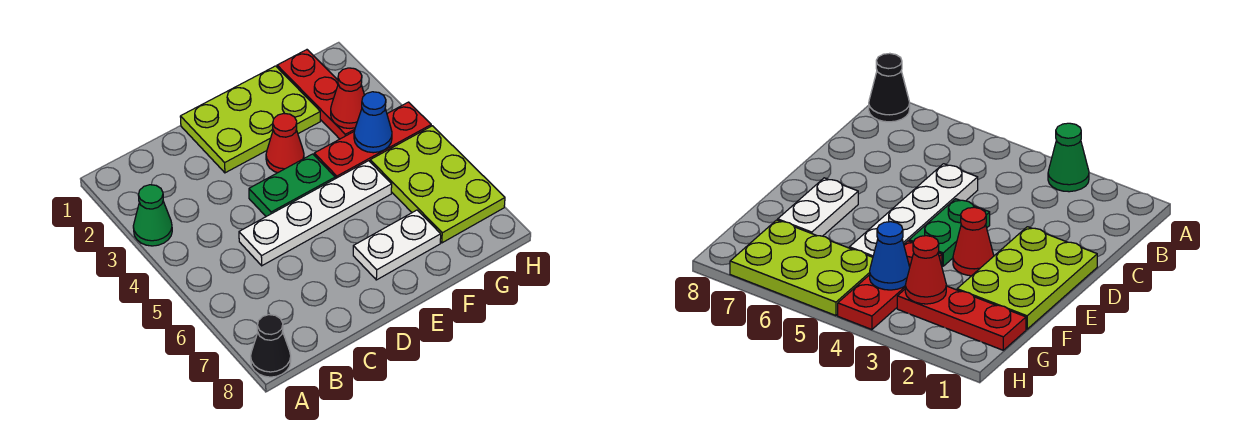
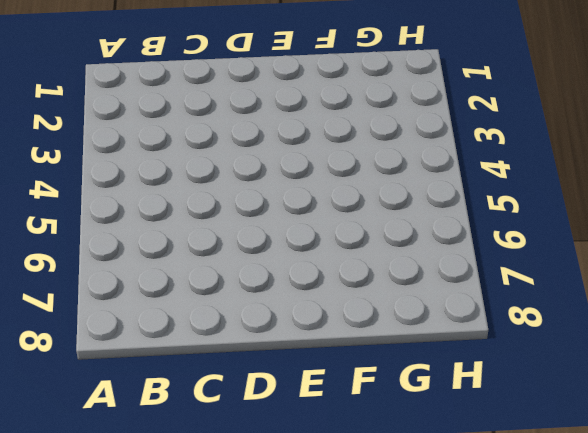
none -> green cone A3 level 1
none -> black cone A8 level 1
none -> white plate C5:F5 level 1

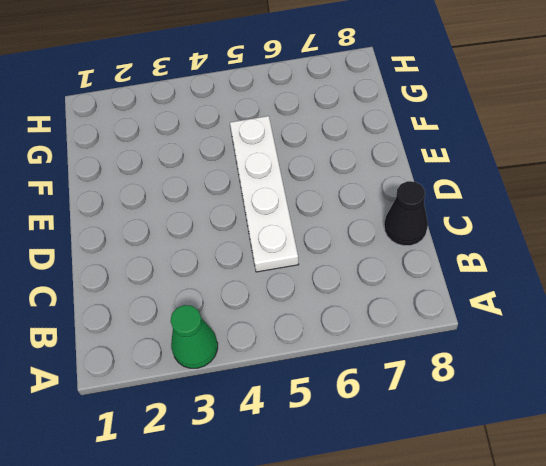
black cone C8 level 1 -> black cone A8 level 1
none -> lime plate D1:F2 level 1
none -> green plate D4:E4 level 1
none -> red cone E3 level 1

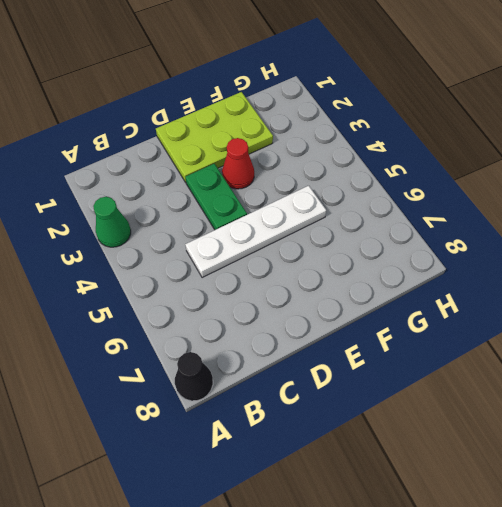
green plate D3:D4 level 1 -> green plate D4:E4 level 1
none -> white plate E7:F7 level 1
none -> red plate F4:H4 level 1
none -> red plate G1:G3 level 1

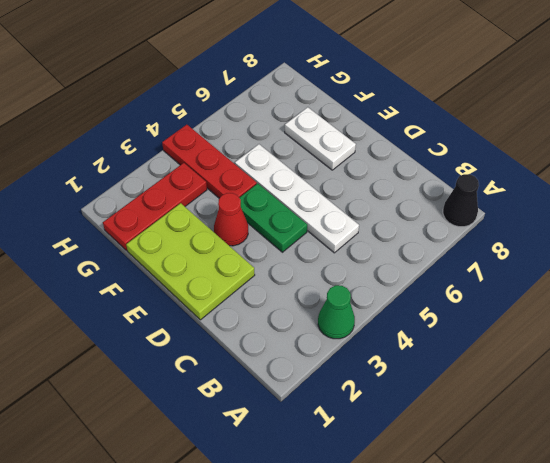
none -> lime plate G5:H7 level 1
none -> red cone G3 level 2
none -> blue cone G4 level 2

